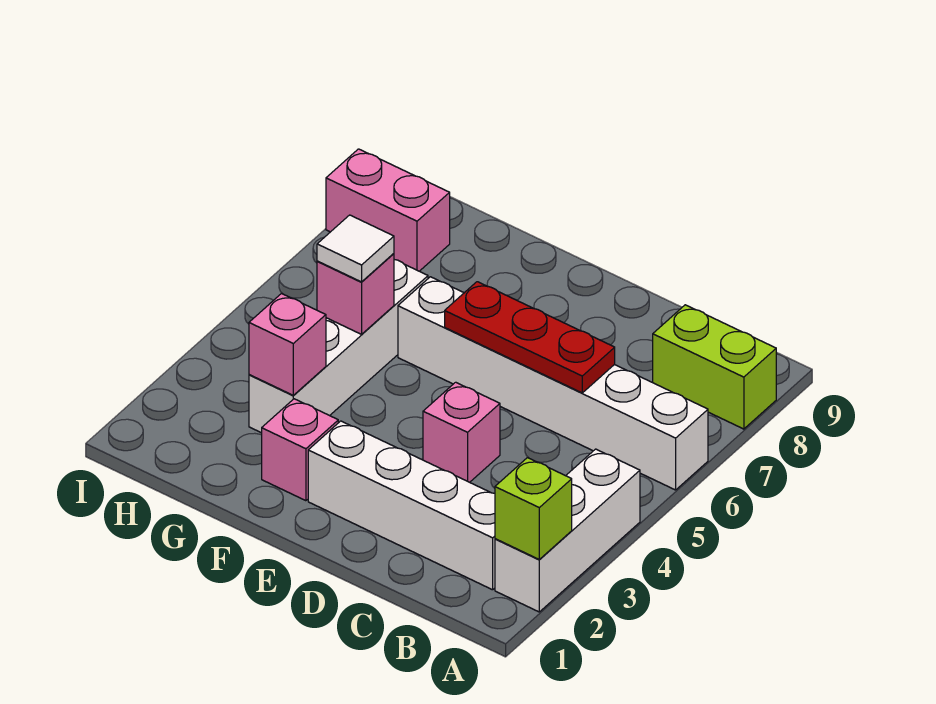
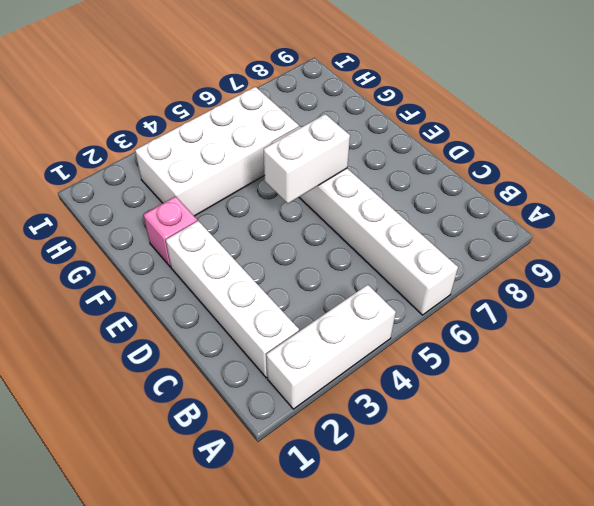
white brick E5:E6 level 2 -> red plate C6:E6 level 2
white brick G3:H6 level 1 -> white brick G3:G6 level 1
none -> lime brick A8:B8 level 1
none -> pink brick D4 level 1
none -> pink brick H8:I8 level 1

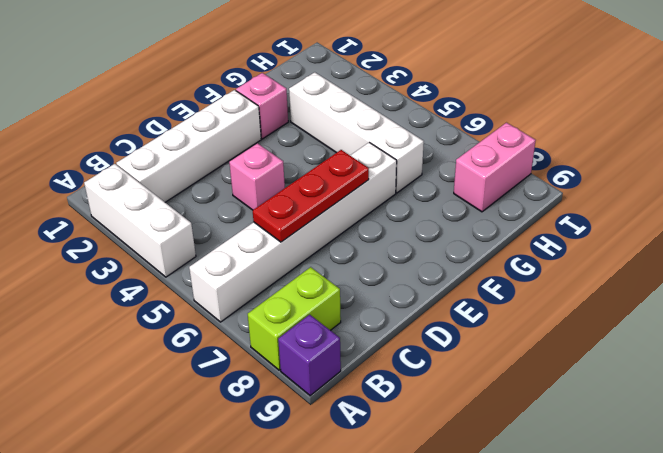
purple brick A9 level 1 -> none
none -> lime brick A2 level 2
none -> pink brick G3 level 2
none -> pink brick G5 level 2

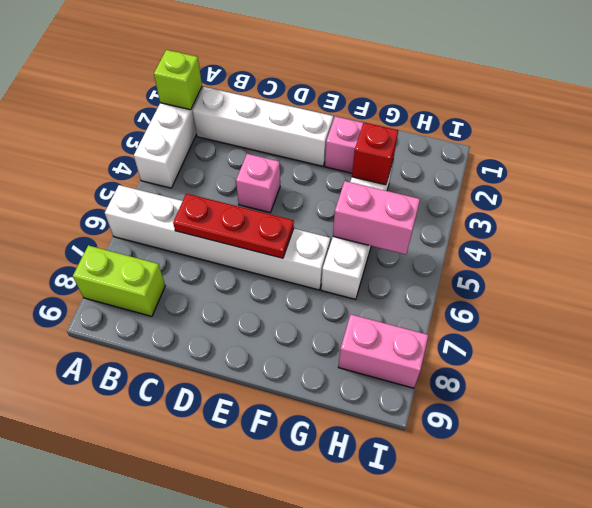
red brick G3 level 2 -> pink brick G3 level 2
pink brick G5:H5 level 2 -> pink brick G5 level 2
none -> white tile G5 level 3

